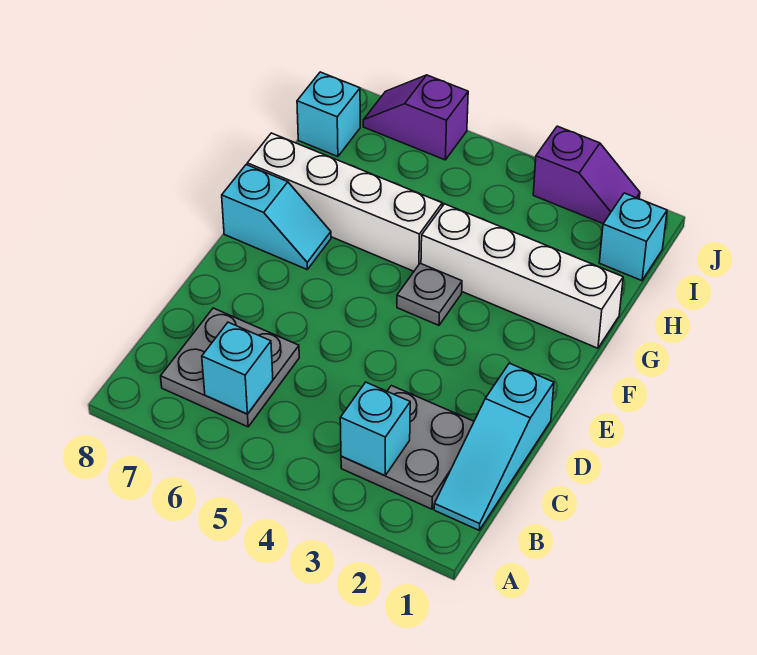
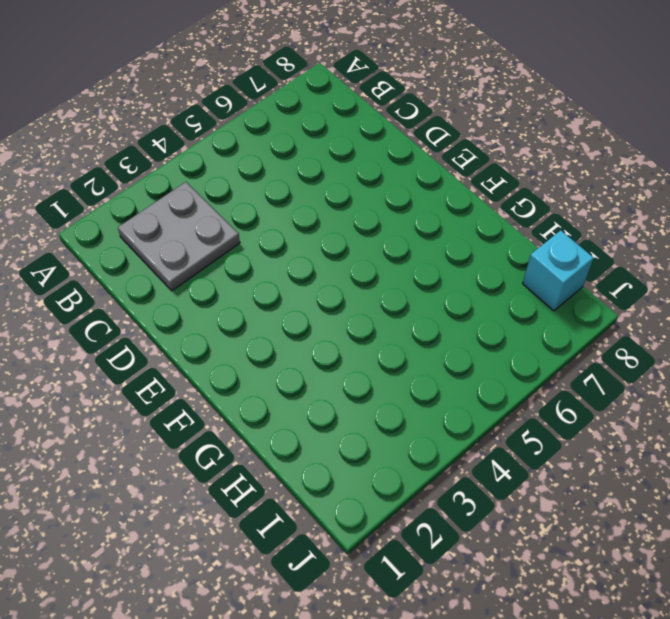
none -> cyan slope B1:D1 level 1 top D
none -> grey plate B6:C7 level 1
none -> grey plate F4 level 1

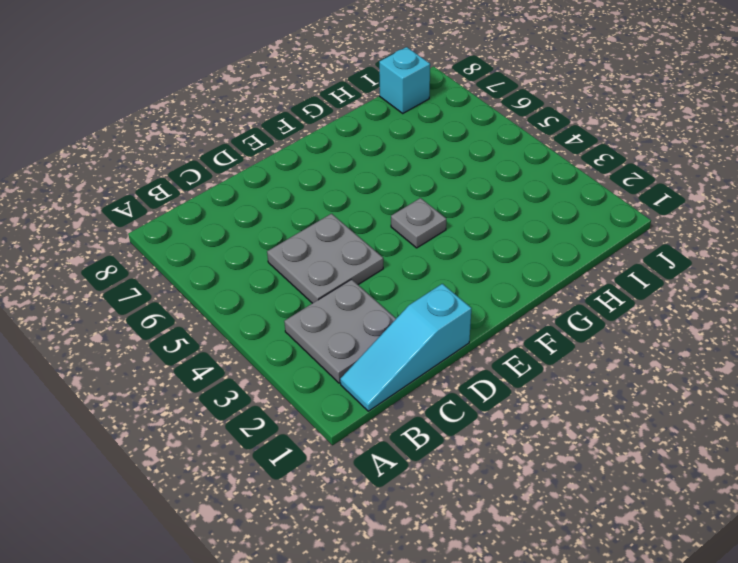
grey plate C4:D5 level 1 -> grey plate B6:C7 level 1
none -> cyan slope F7:F8 level 1 top 8
none -> white brick G1:G4 level 1
none -> white brick G5:G8 level 1

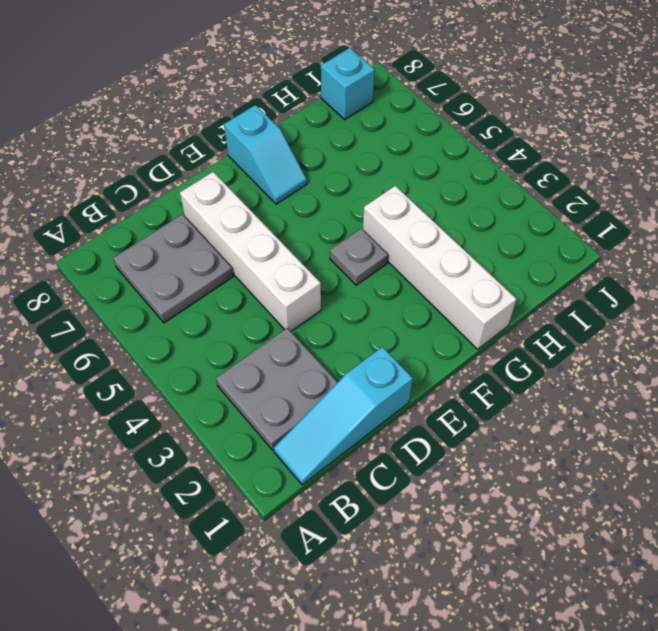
white brick D4:D7 level 1 -> white brick G5:G8 level 1
none -> cyan brick I1 level 1
none -> purple slope J2:J3 level 1 top 3
none -> purple slope J6:J7 level 1 top 6

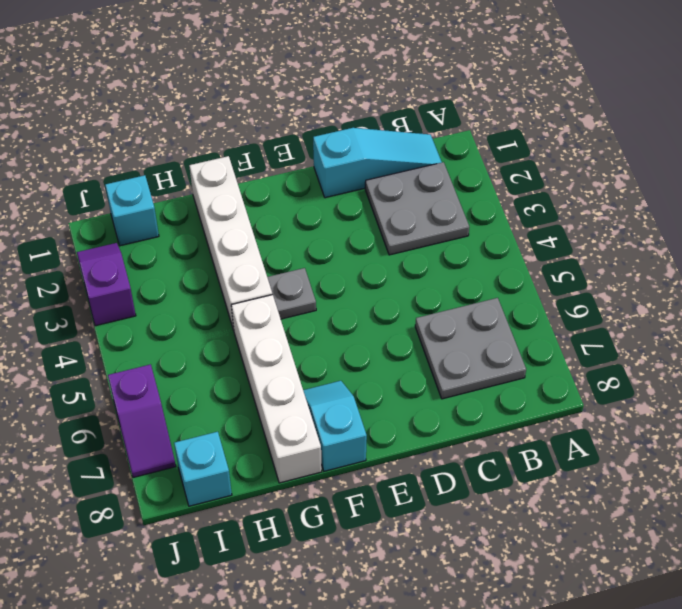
none -> cyan brick B3 level 2
none -> cyan brick B6 level 2

